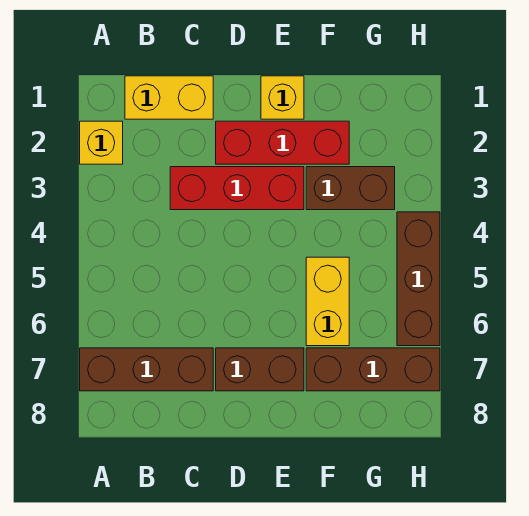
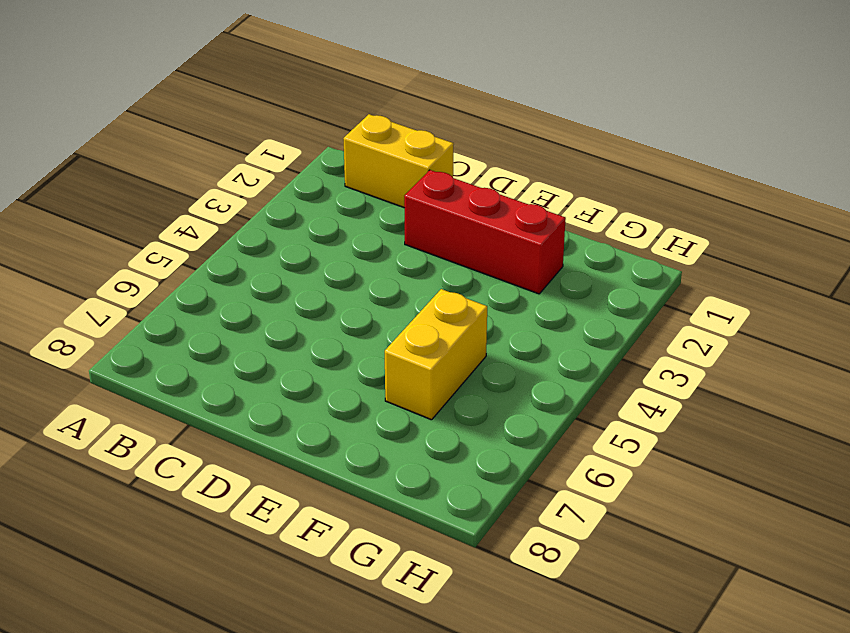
none -> yellow brick A2 level 1
none -> brown brick A7:C7 level 1

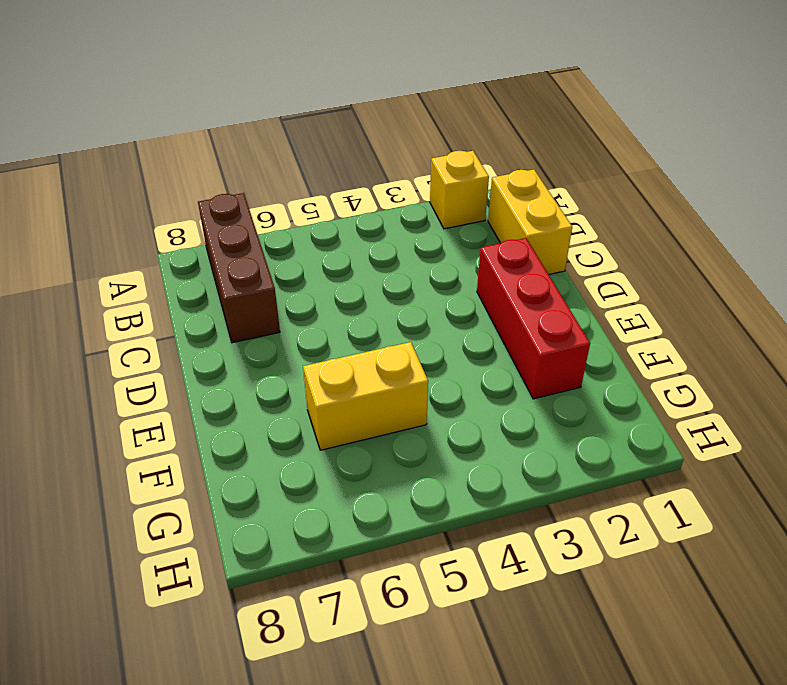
none -> red brick C3:E3 level 1
none -> brown brick D7:E7 level 1

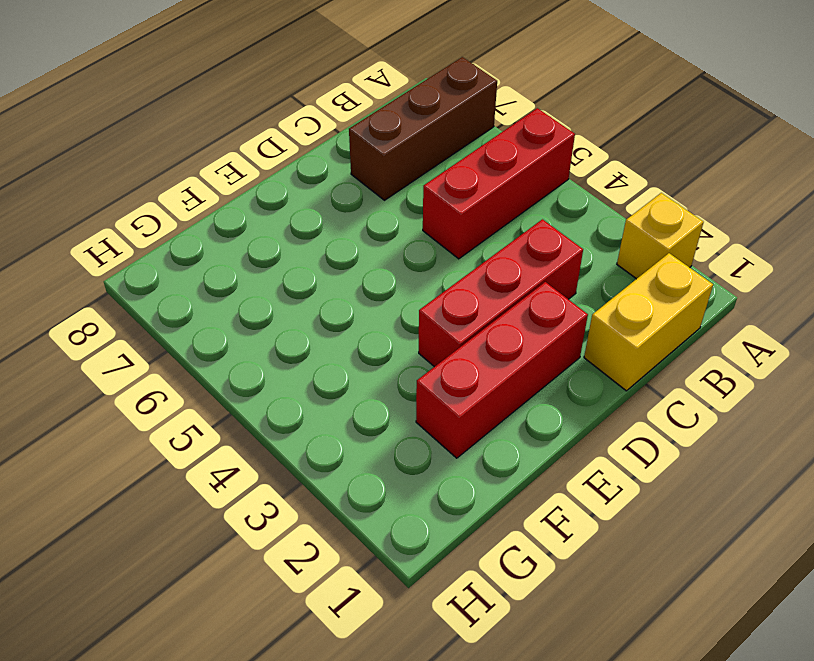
red brick A5:C5 level 1 -> none
none -> brown brick D7:E7 level 1
none -> yellow brick E1 level 1

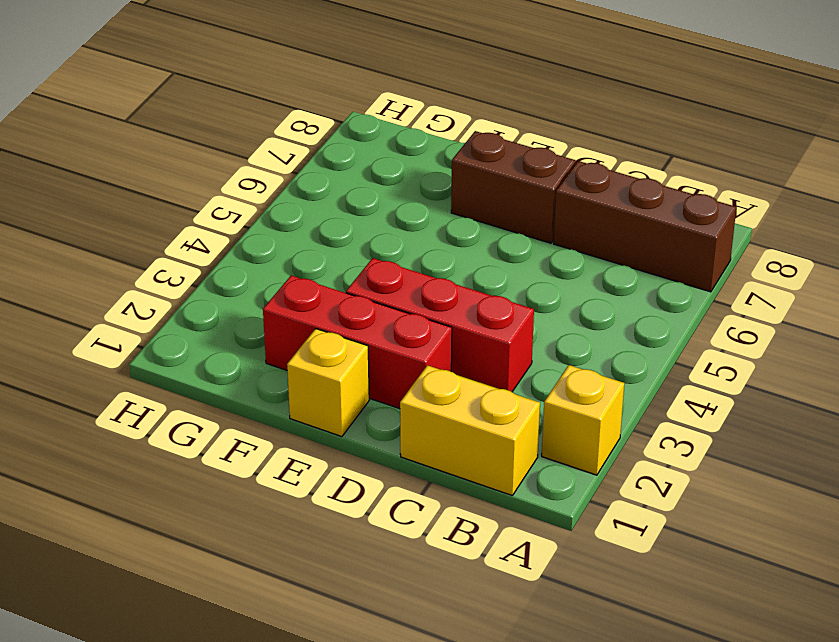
none -> brown brick F3:G3 level 1
none -> yellow brick F5:F6 level 1

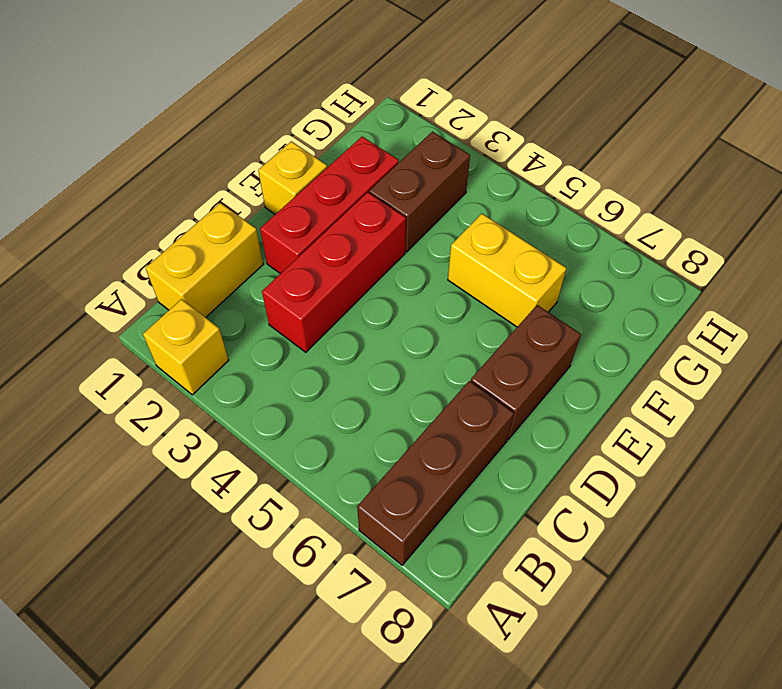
none -> brown brick F7:H7 level 1
none -> brown brick H4:H6 level 1

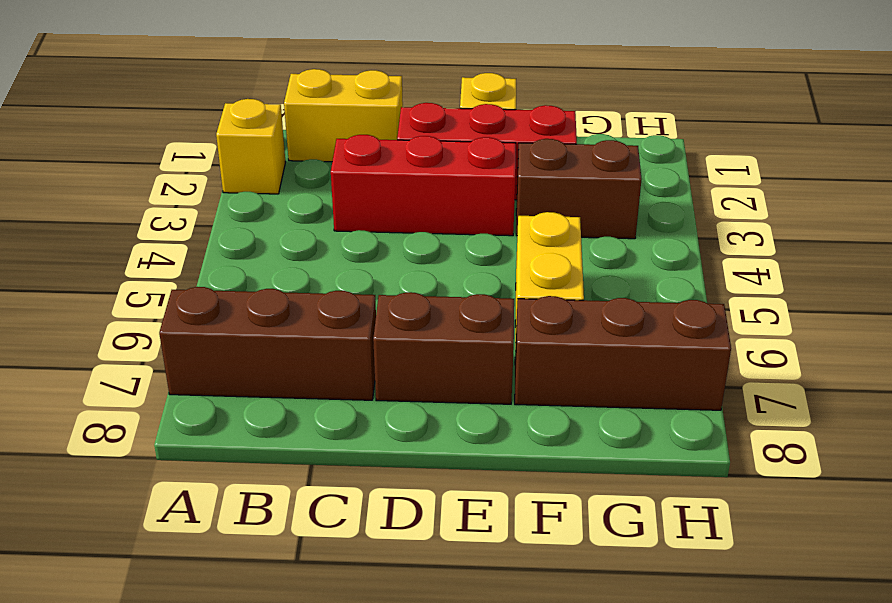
none -> brown brick H4:H6 level 1

